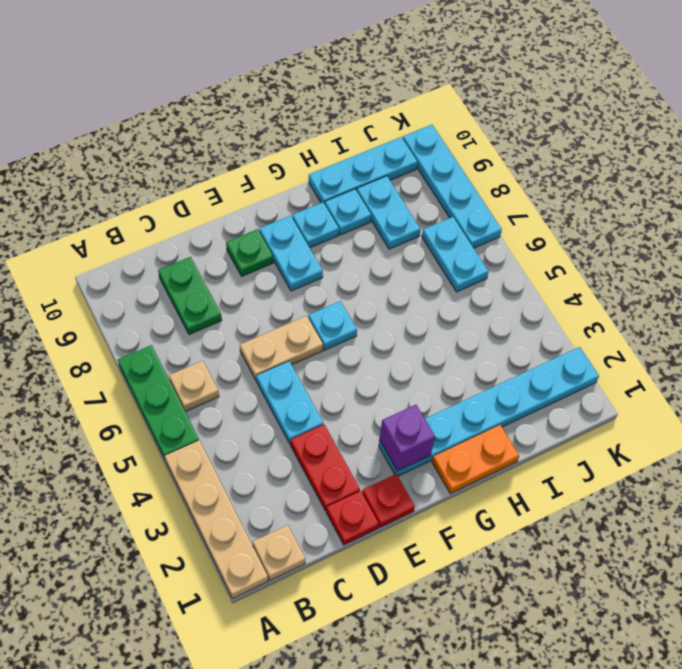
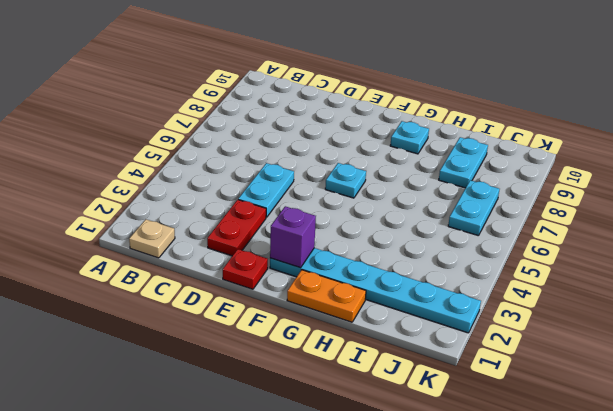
none -> tan plate A1:A4 level 1
none -> green plate A5:A7 level 1
none -> tan plate B6 level 1

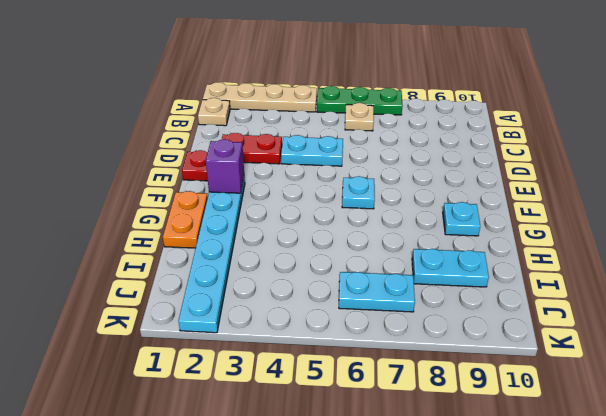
none -> green plate C8:C9 level 1
none -> red plate D1 level 1
none -> tan plate D6:E6 level 1

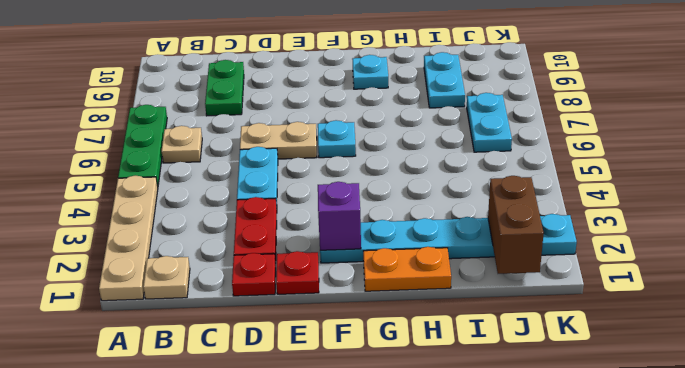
brown brick J1:J2 level 2 -> none
none -> green plate E9 level 1
none -> cyan plate F8:F9 level 1
none -> cyan plate H9 level 1

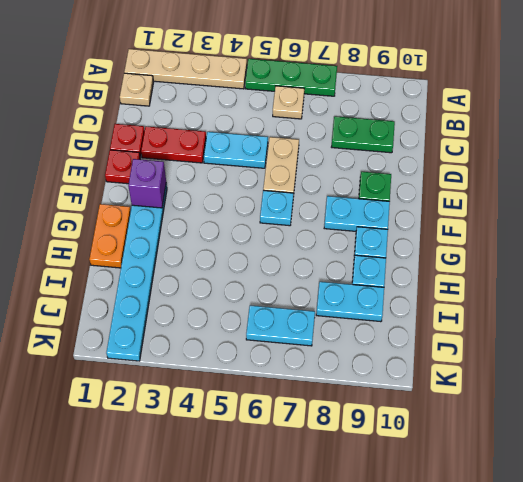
none -> cyan plate H10:J10 level 1
none -> cyan plate K7:K10 level 1

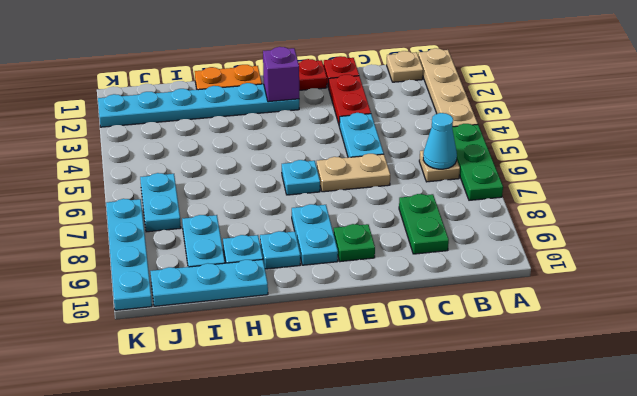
cyan cone B6 level 2 -> none

